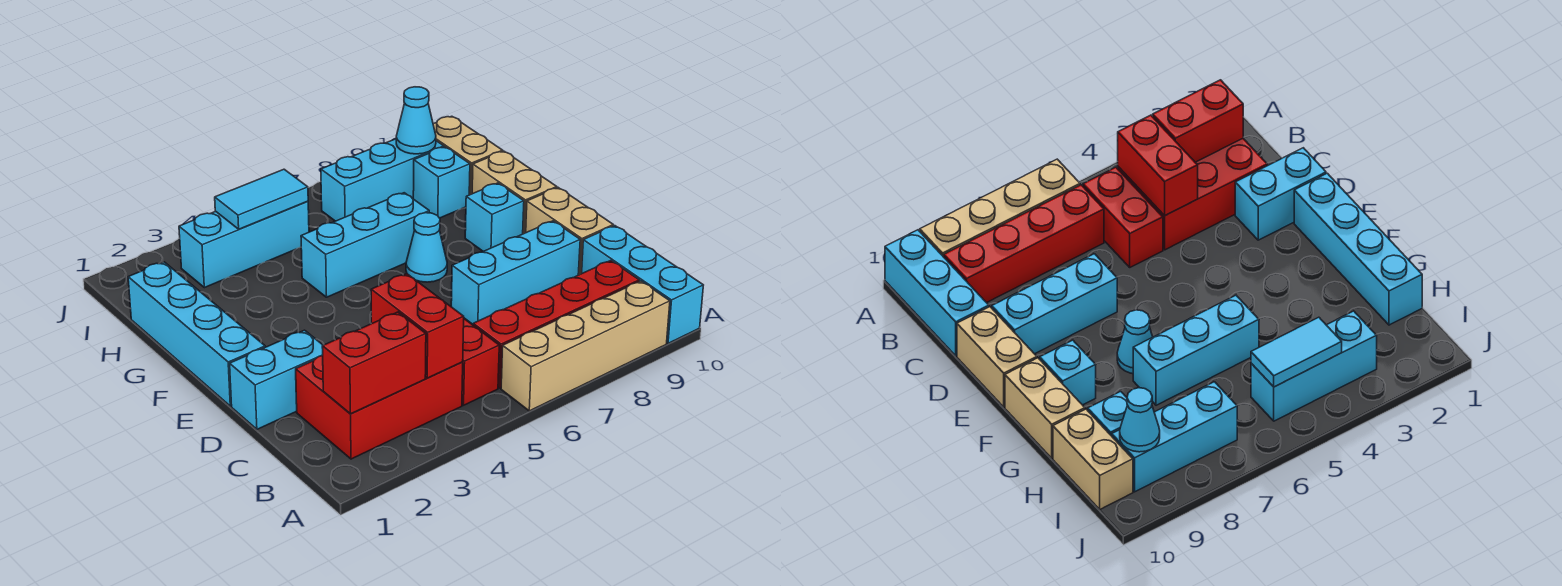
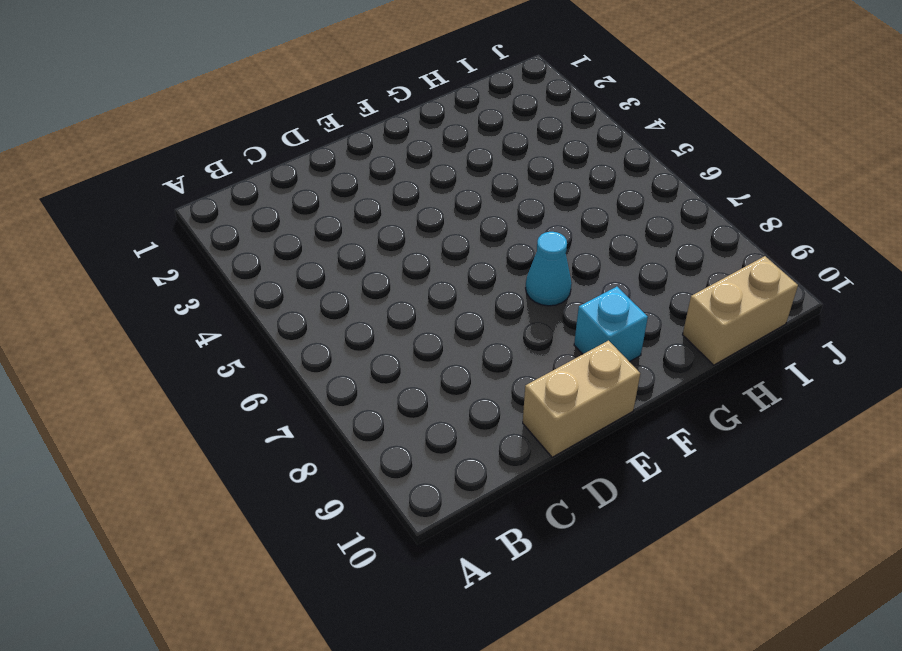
none -> tan brick A6:A9 level 1
none -> cyan brick A10:C10 level 1
none -> red brick B2:C4 level 1

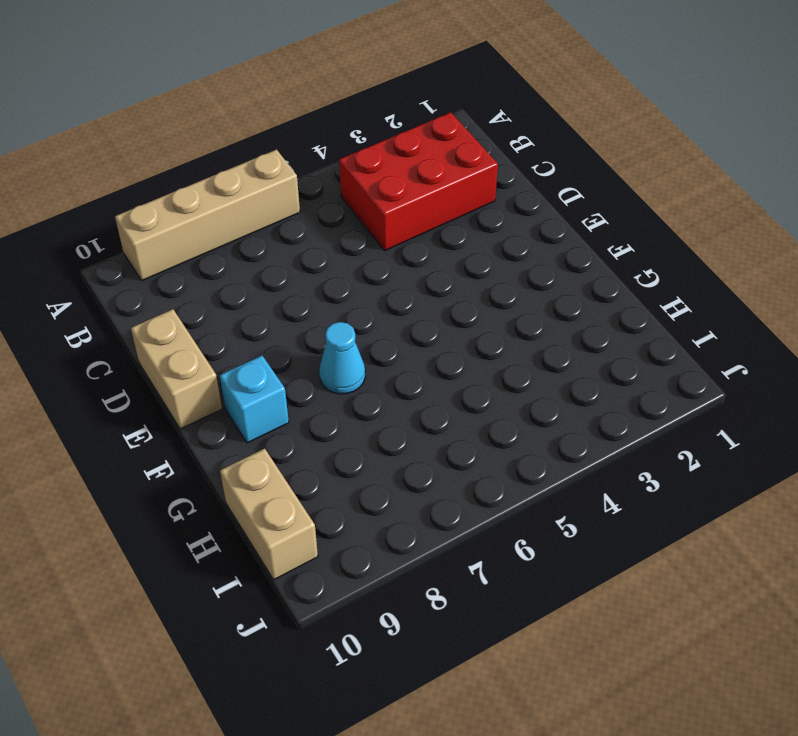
none -> cyan brick A10:C10 level 1
none -> red brick B5:C5 level 1
none -> red brick B6:B9 level 1

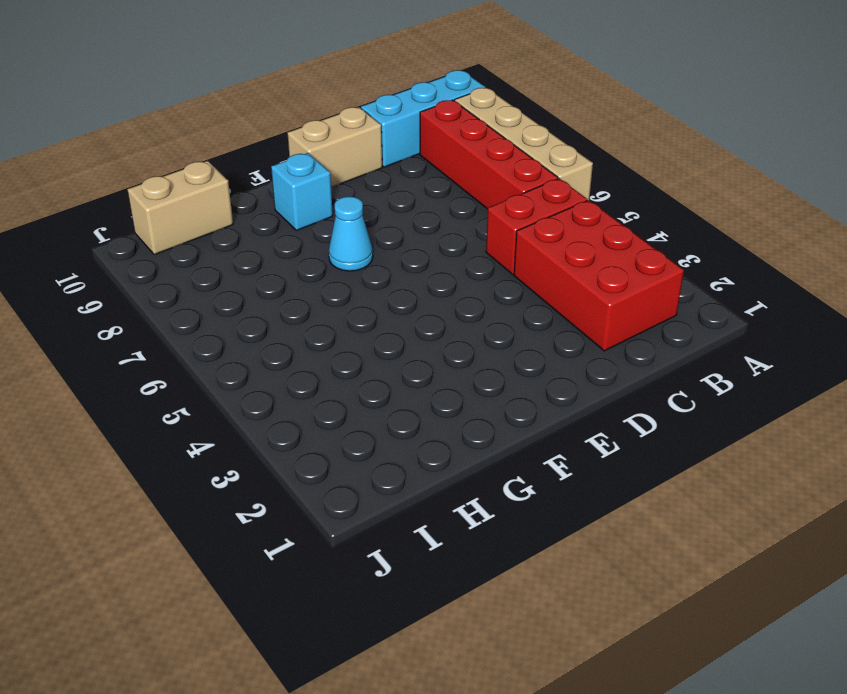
none -> cyan brick D1:D2 level 1
none -> cyan brick D7:D9 level 1
none -> cyan brick E1:H1 level 1

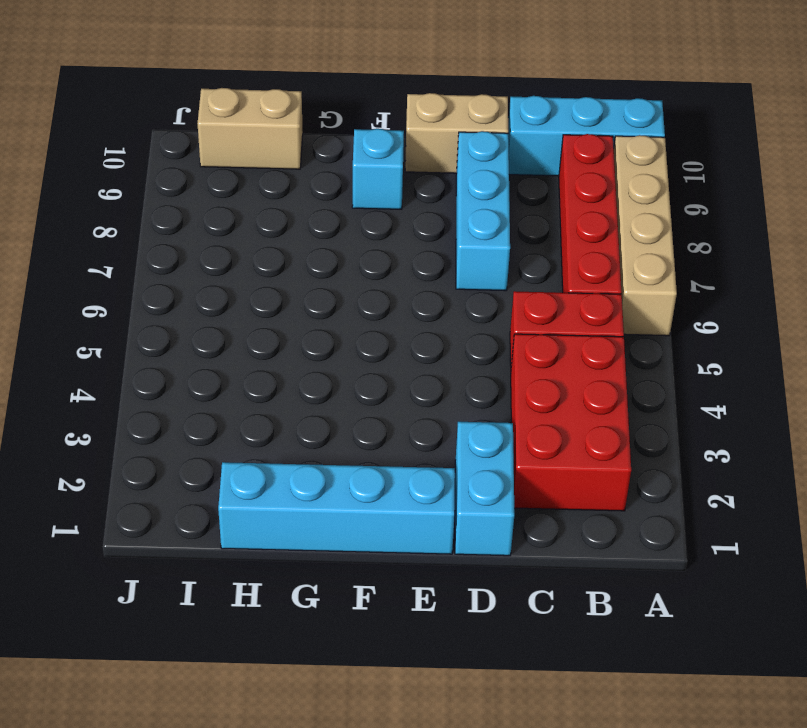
none -> cyan cone F7 level 1
none -> tan brick F10:G10 level 1
none -> cyan brick G5:G7 level 1

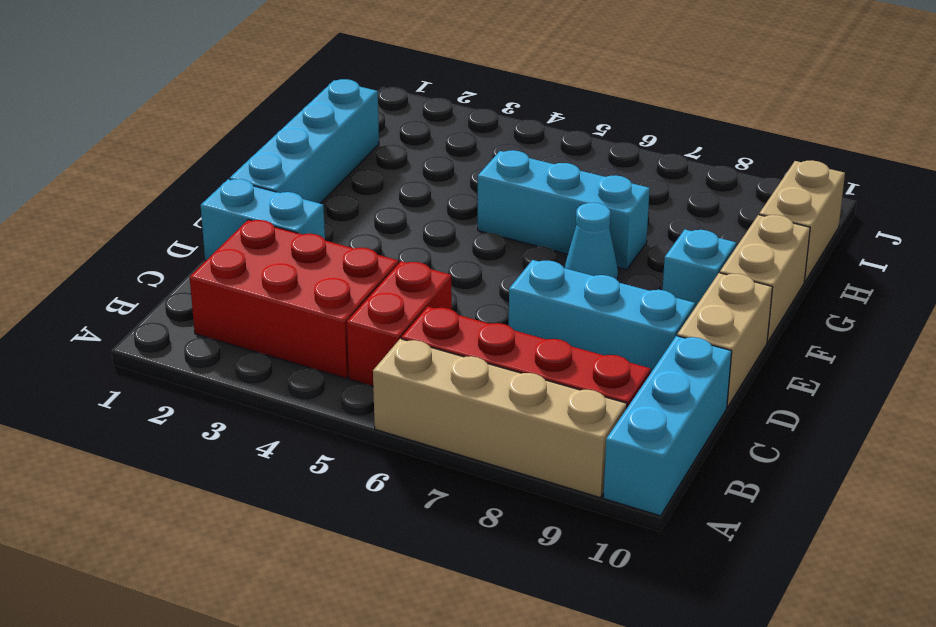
none -> cyan brick H9 level 1
none -> cyan brick I3:I5 level 1
none -> cyan brick I7:I9 level 1

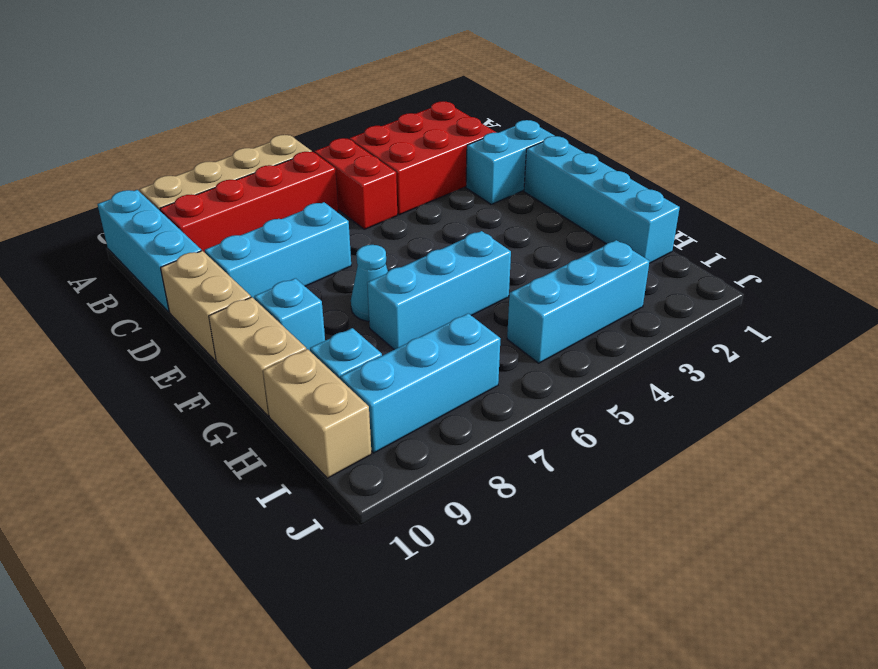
none -> red brick B2:B3 level 2
none -> red brick B4:C4 level 2
none -> cyan tile I4:I5 level 2

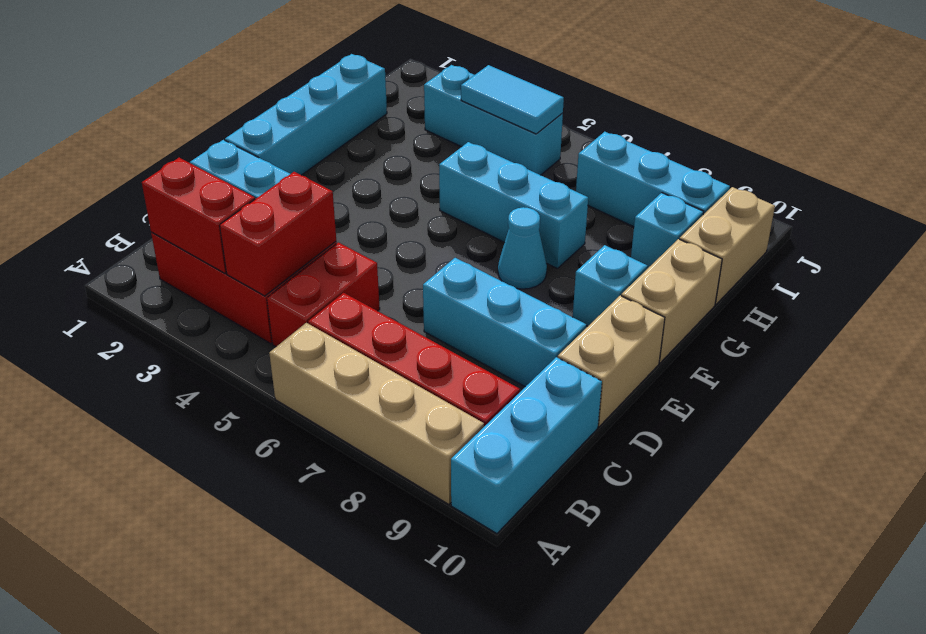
none -> cyan cone I9 level 2

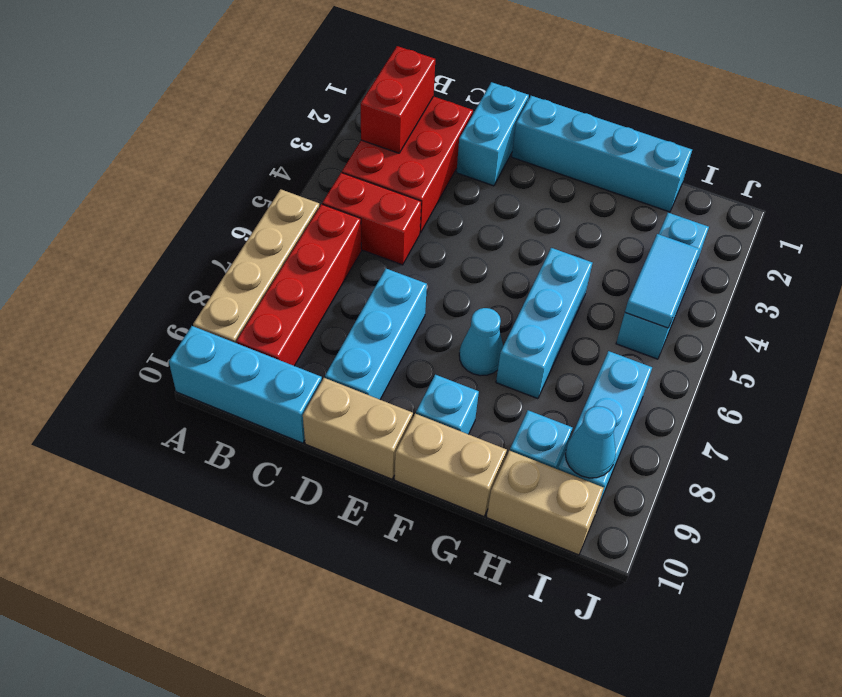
none -> red brick B4:C4 level 2

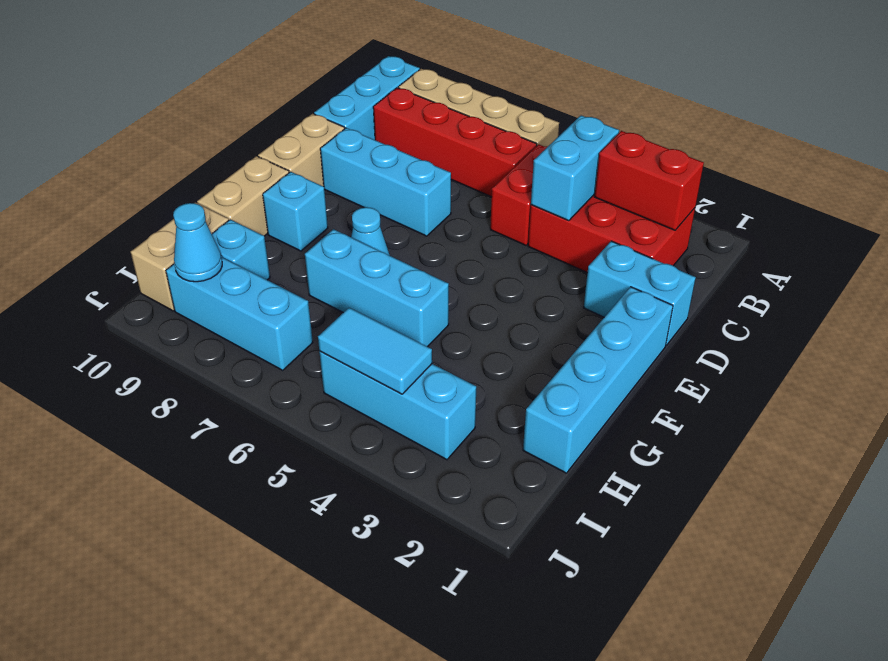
cyan brick B4:C4 level 2 -> red brick B4:C4 level 2

